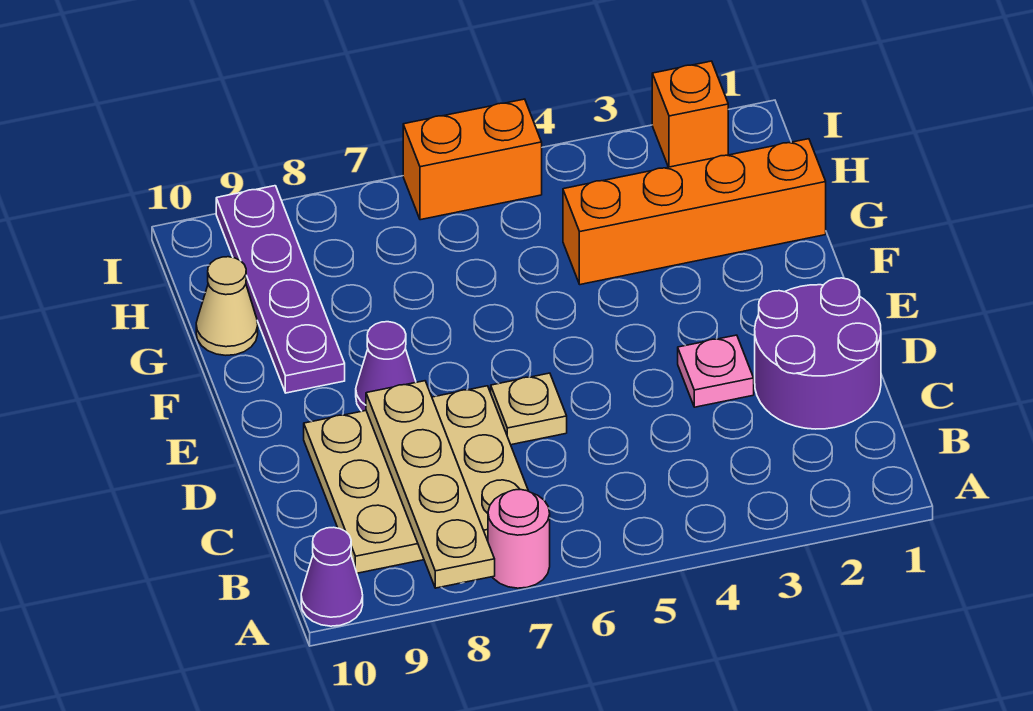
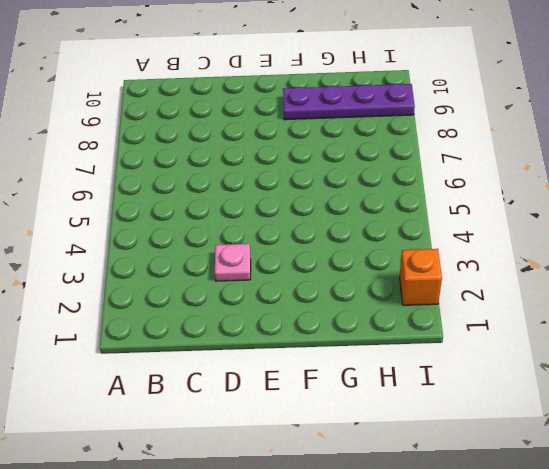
none -> pink round brick A7 level 1
none -> purple cone A10 level 1
none -> tan plate B7:D9 level 1

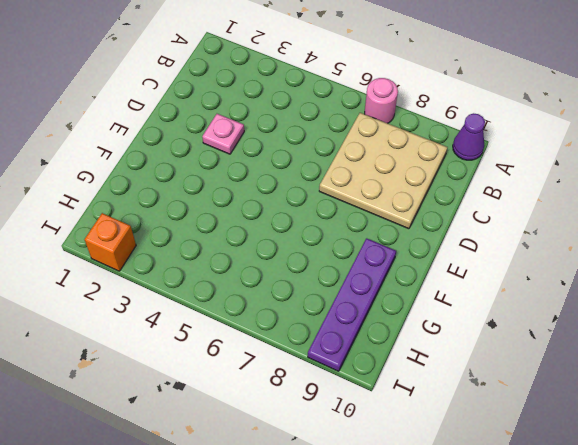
none -> purple round brick C1:D2 level 1
none -> tan plate D6 level 1
none -> purple cone E8 level 1

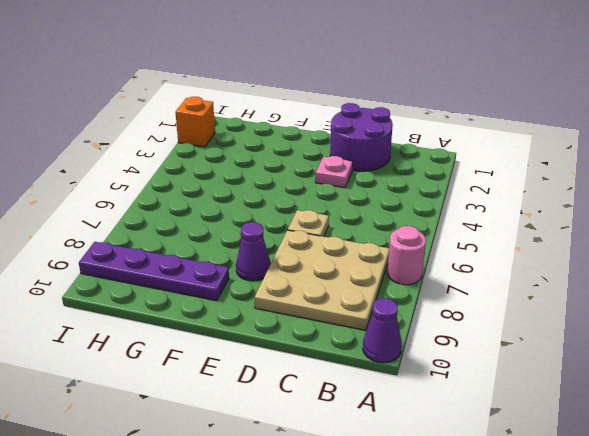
none -> orange brick G1:G4 level 1
none -> tan cone G10 level 1
none -> orange brick I5:I6 level 1

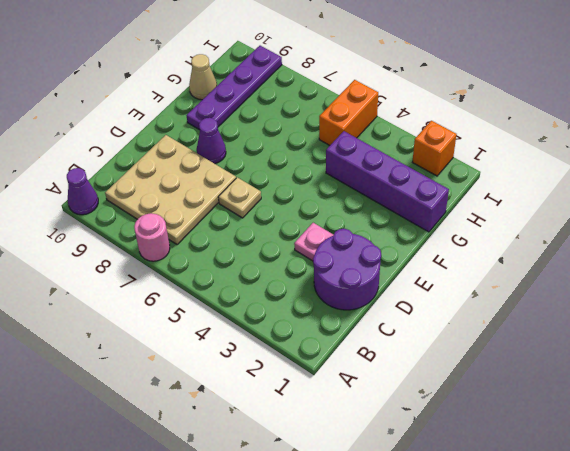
purple brick G1:G4 level 1 -> orange brick G1:G4 level 1
orange brick H5:I5 level 1 -> orange brick I5:I6 level 1
none -> tan plate A8:D8 level 2

